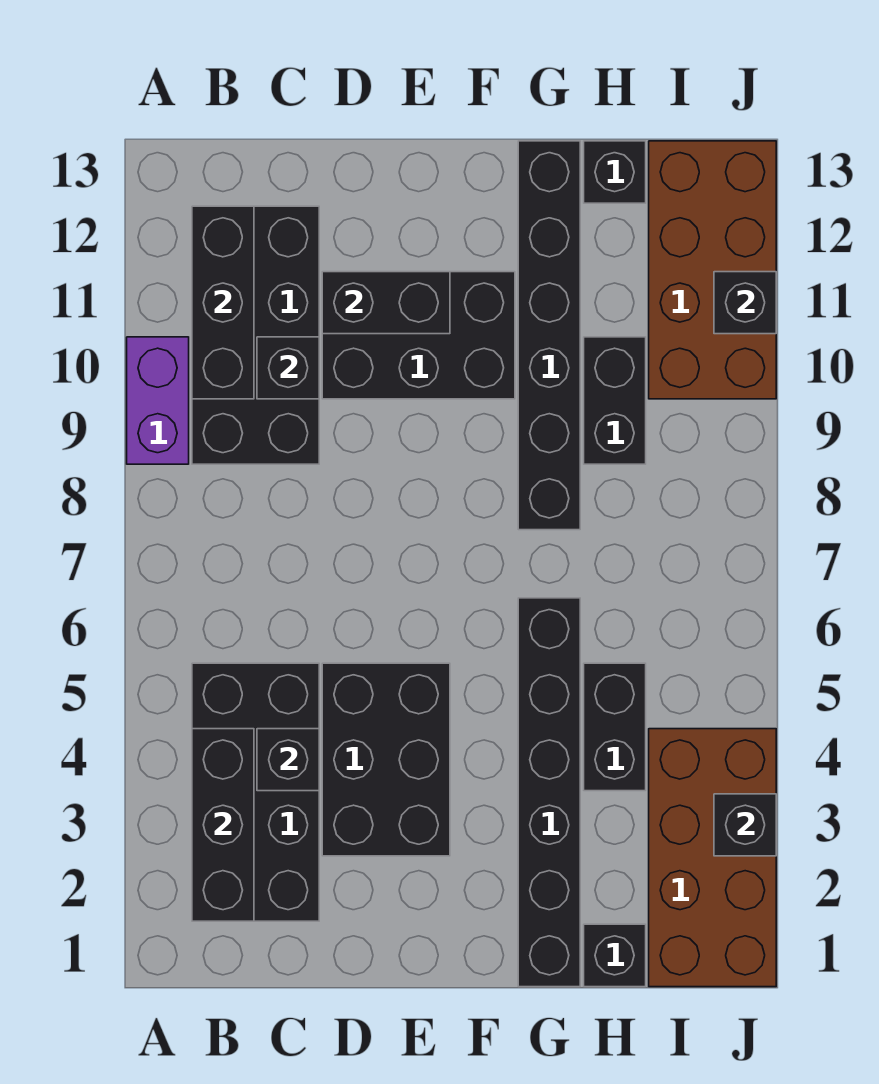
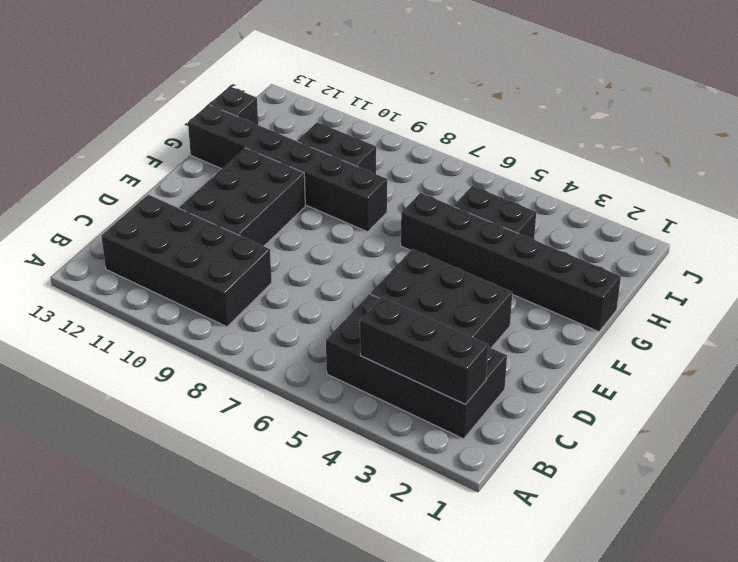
none -> purple brick A9:A10 level 1
none -> black brick H1 level 1
none -> brown brick I1:J4 level 1

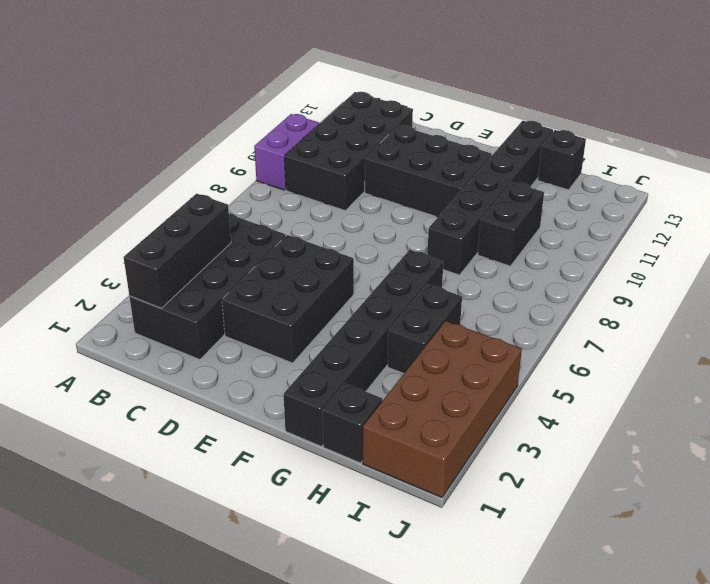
none -> brown brick I10:J13 level 1
none -> black brick B10:B12 level 2
none -> black brick C4 level 2

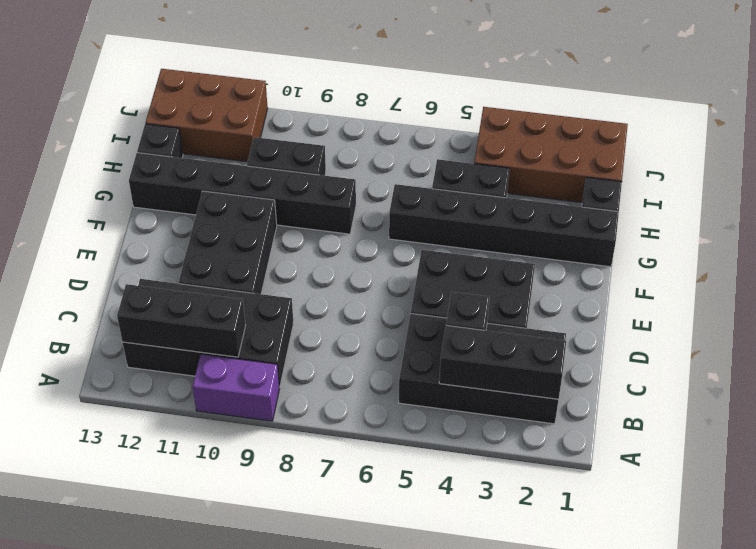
brown brick I11:J13 level 1 -> brown brick I10:J13 level 1
none -> black brick C10 level 2
none -> black brick D11:E11 level 2
none -> black brick J3 level 2

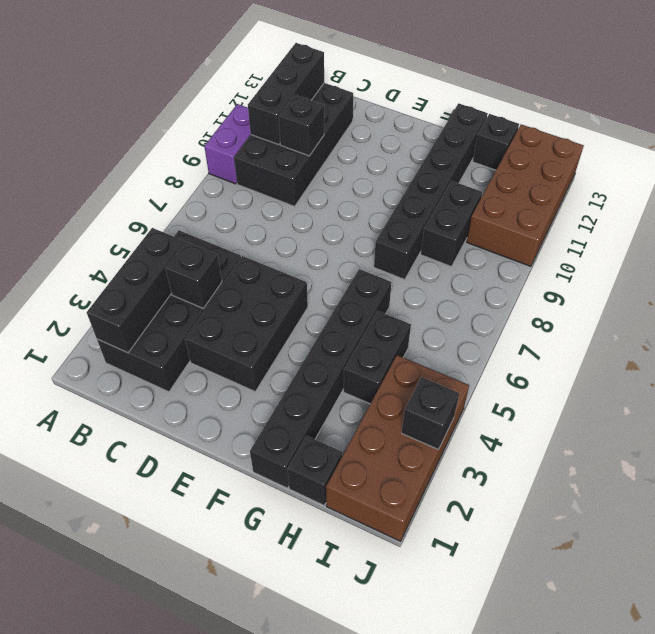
none -> black brick D10:F11 level 1
none -> black brick D11:E11 level 2
none -> black brick J11 level 2

